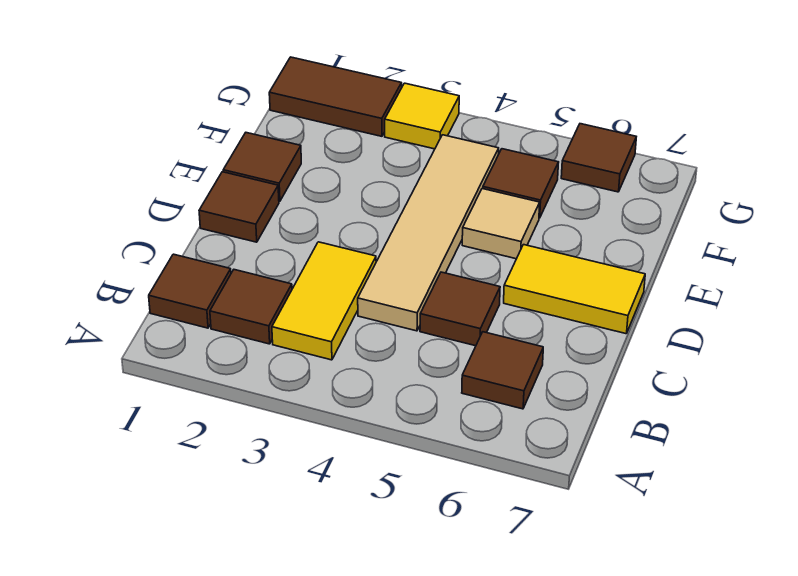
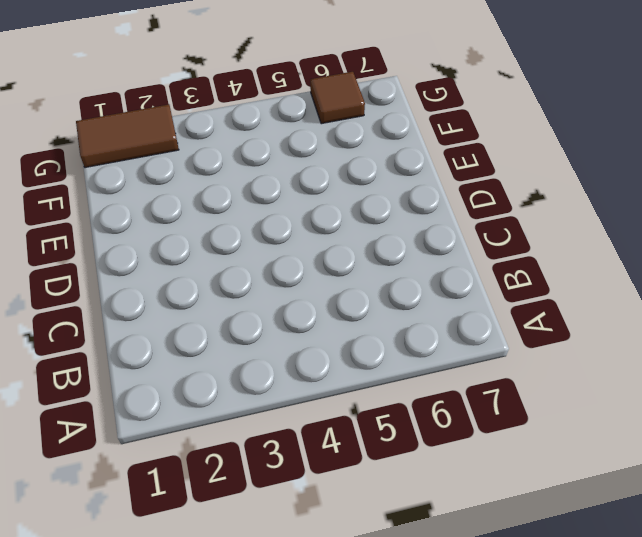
none -> brown tile B1 level 1
none -> brown tile B2 level 1
none -> yellow tile B3:C3 level 1

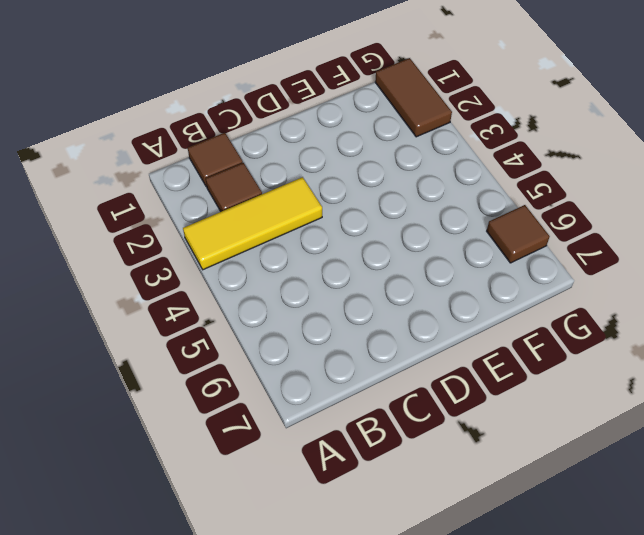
yellow tile A3:C3 level 1 -> yellow tile B3:C3 level 1
none -> brown tile B6 level 1
none -> tan tile C4:F4 level 1
none -> brown tile C5 level 1

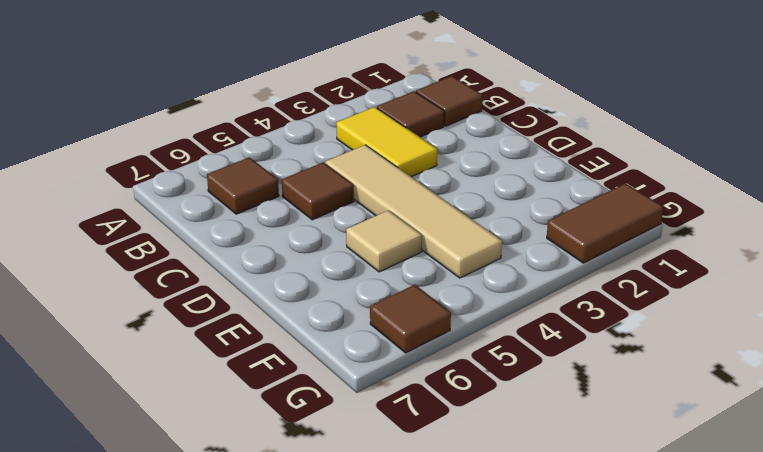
none -> brown tile D1 level 1
none -> yellow tile D6:D7 level 1
none -> brown tile E1 level 1

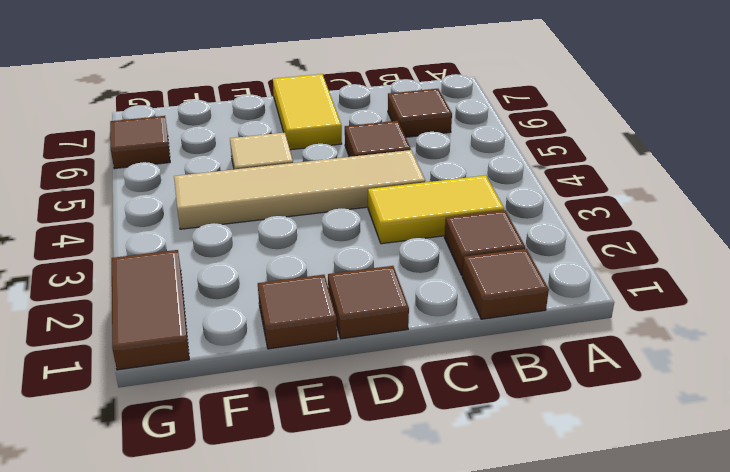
none -> brown tile F5 level 1
none -> yellow tile G3 level 1

